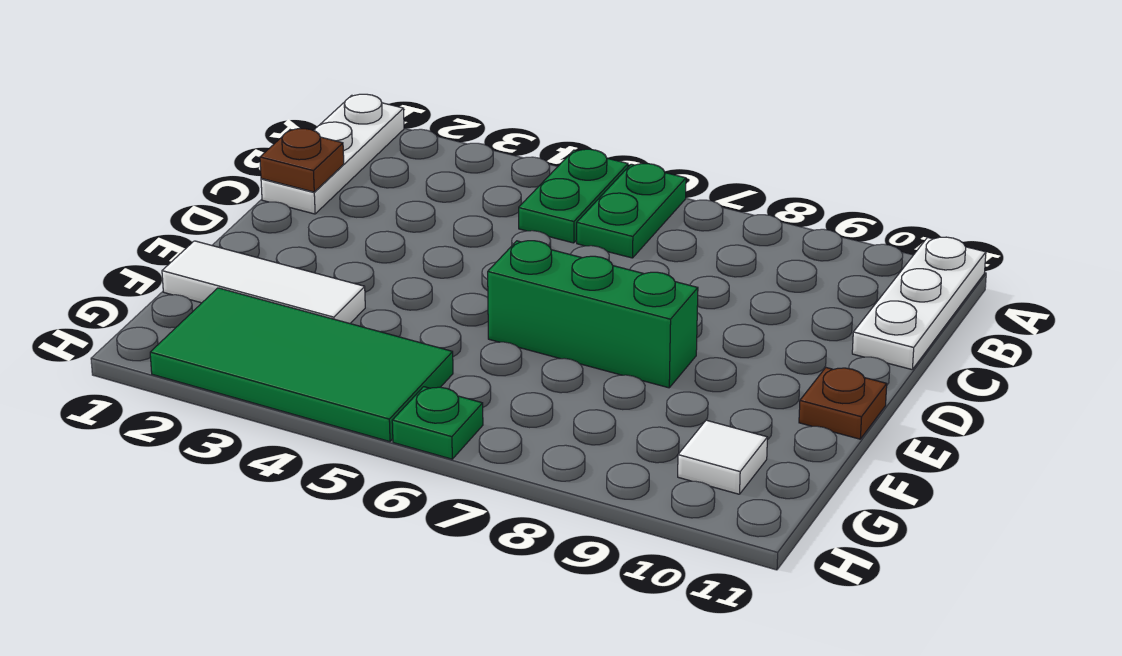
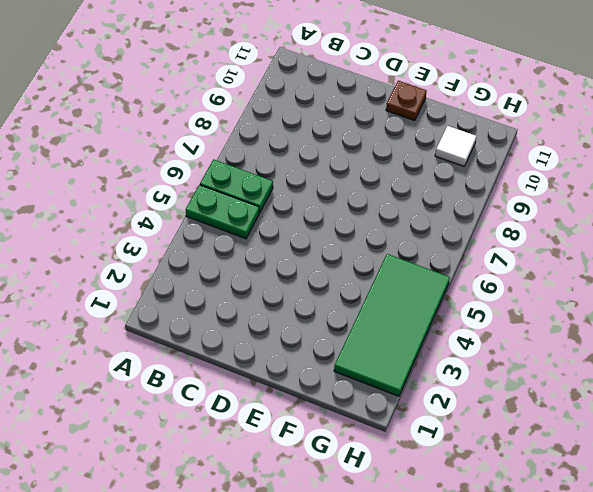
none -> white plate A1:C1 level 1
none -> white plate A11:C11 level 1

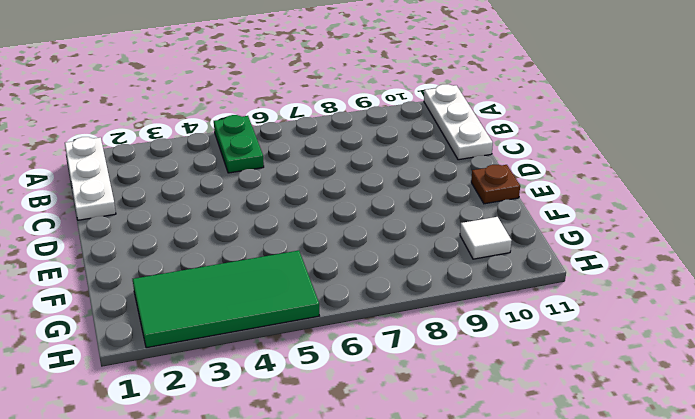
none -> green plate A6:B6 level 1
none -> green brick E6:E8 level 1

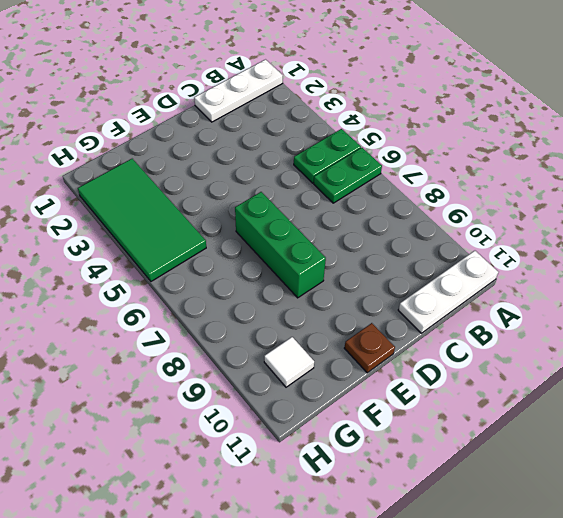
none -> white tile F1:F3 level 1
none -> green plate H6 level 1

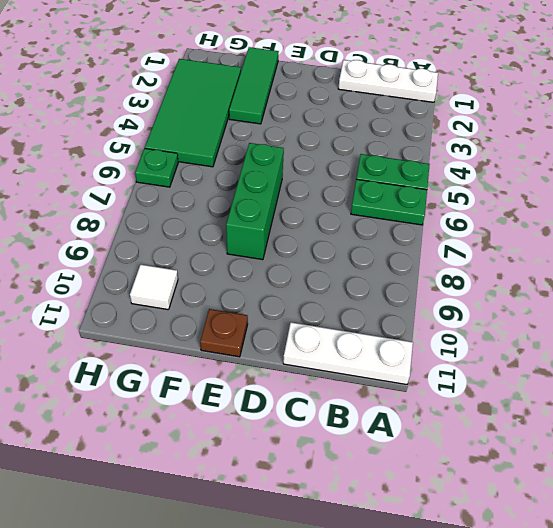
green tile F1:F3 level 1 -> white tile F1:F3 level 1
none -> brown plate C1 level 2

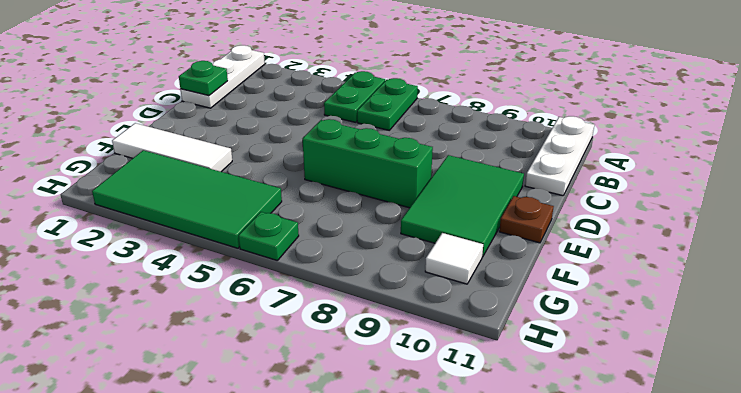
green plate C1 level 2 -> brown plate C1 level 2
green tile D9:F10 level 1 -> none

